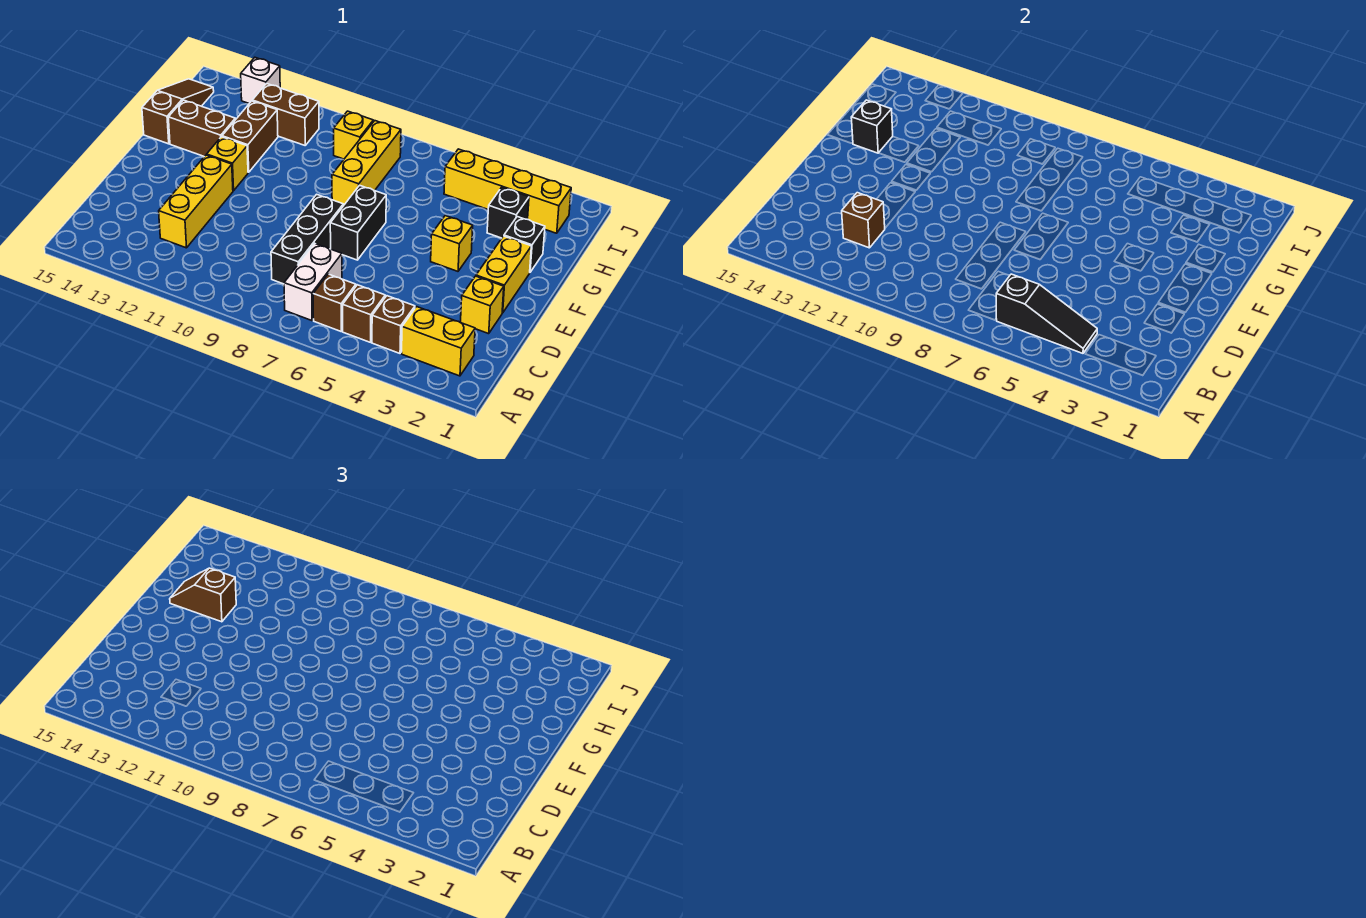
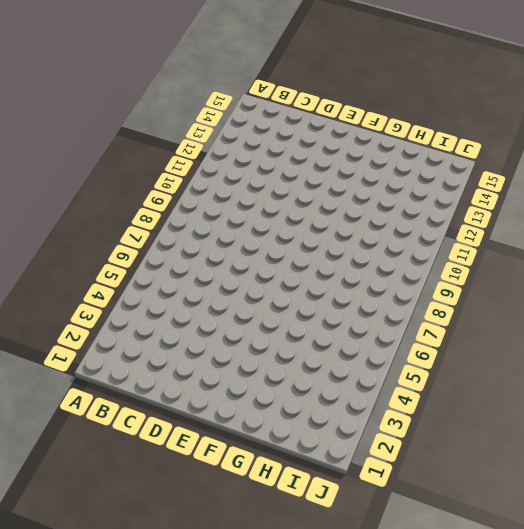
none -> yellow brick B2:B3 level 1
none -> brown brick B4 level 1
none -> brown brick B5 level 1

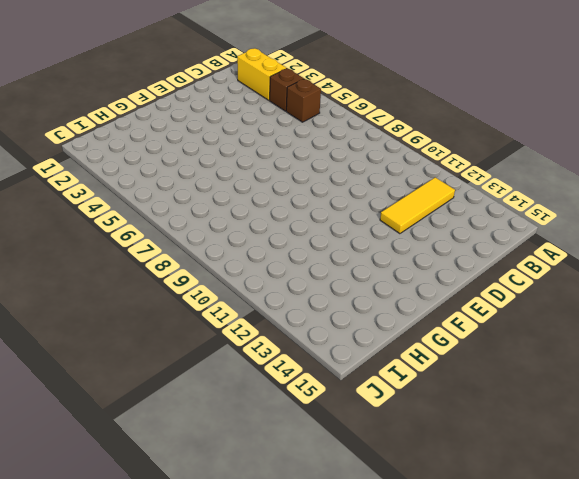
yellow tile B12:D12 level 1 -> yellow brick C12:E12 level 1
none -> brown brick B6 level 1
none -> white brick B7:C7 level 1
none -> black brick C8:E8 level 1

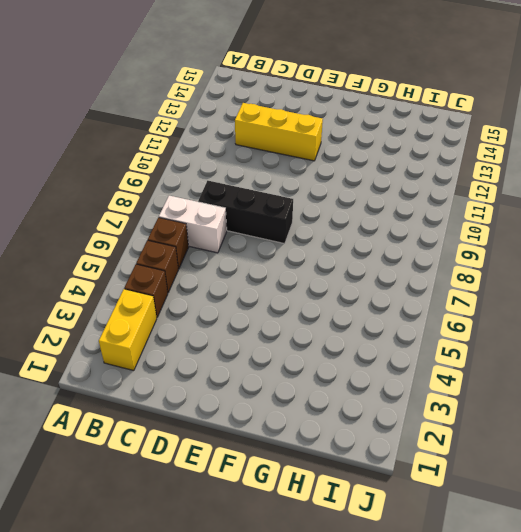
none -> yellow brick D2 level 1
none -> yellow brick E2:F2 level 1
none -> black brick E7:F7 level 1

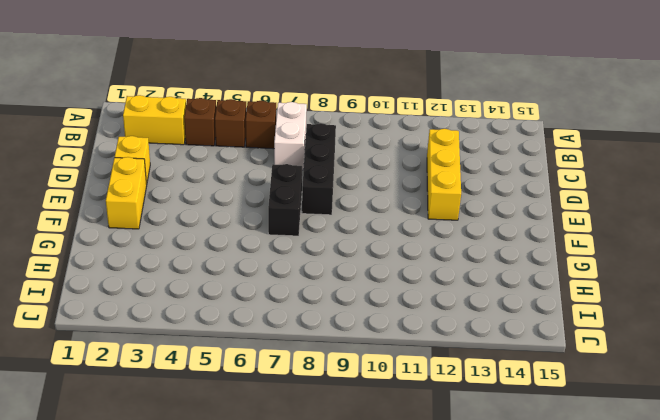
none -> yellow brick F4 level 1
none -> yellow brick F12 level 1
none -> black brick G2 level 1

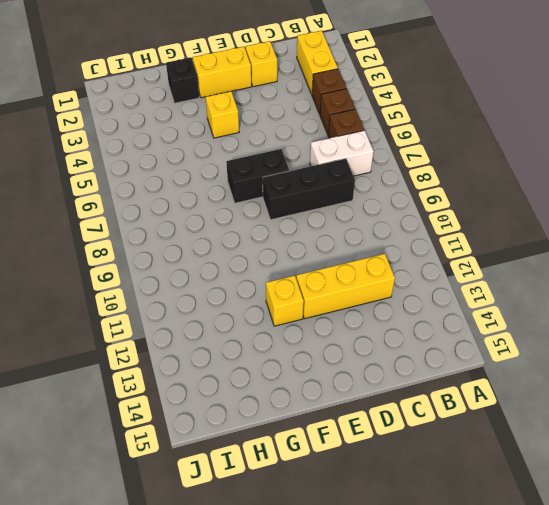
none -> yellow brick G8:I8 level 1
none -> brown brick G12:H12 level 1
none -> brown brick G13:G14 level 1

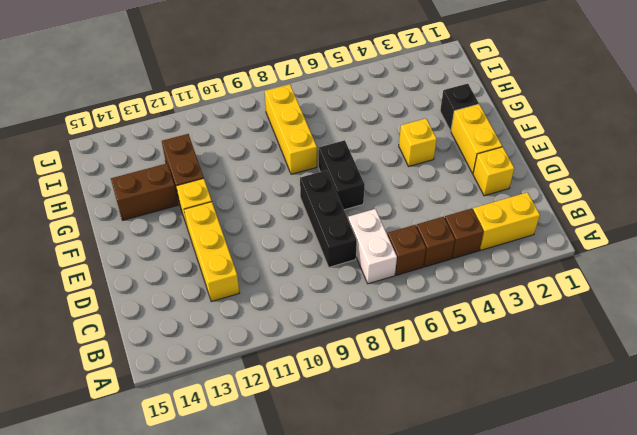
none -> brown slope G15:I15 level 1 top G
none -> black brick H3 level 1
none -> yellow brick I2:I5 level 1

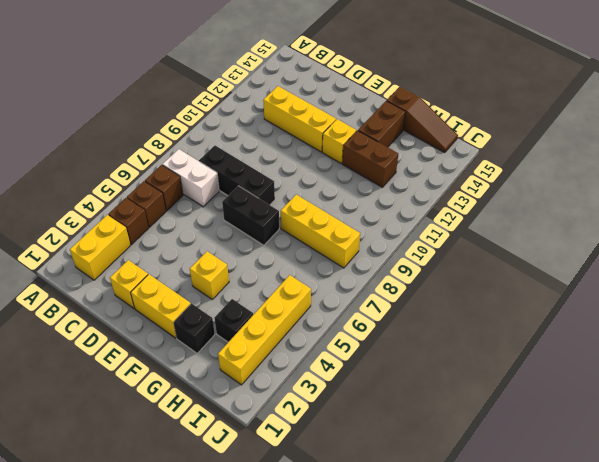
none -> yellow brick I9 level 1
none -> brown brick I11:I12 level 1
none -> white brick J13 level 1

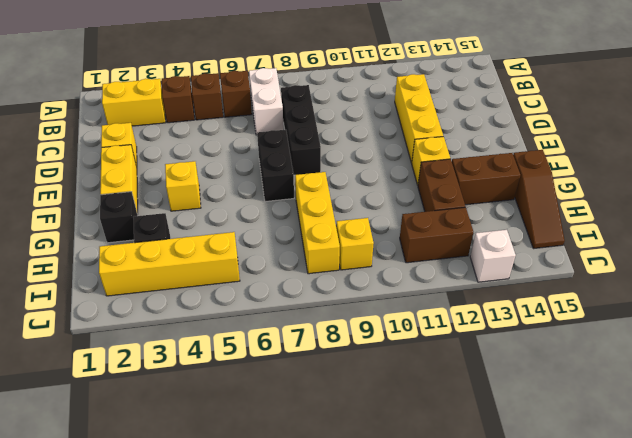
none -> black slope B4:B6 level 2 top 6
none -> brown brick C12 level 2
none -> black brick G14 level 2

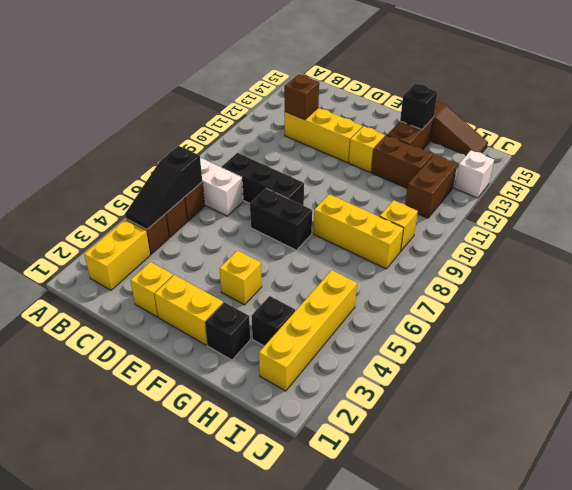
none -> brown slope G13:G14 level 3 top 13

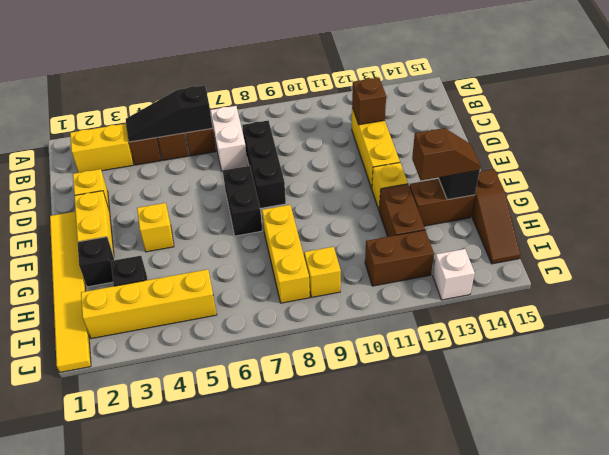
yellow tile E1:J1 level 1 -> none

